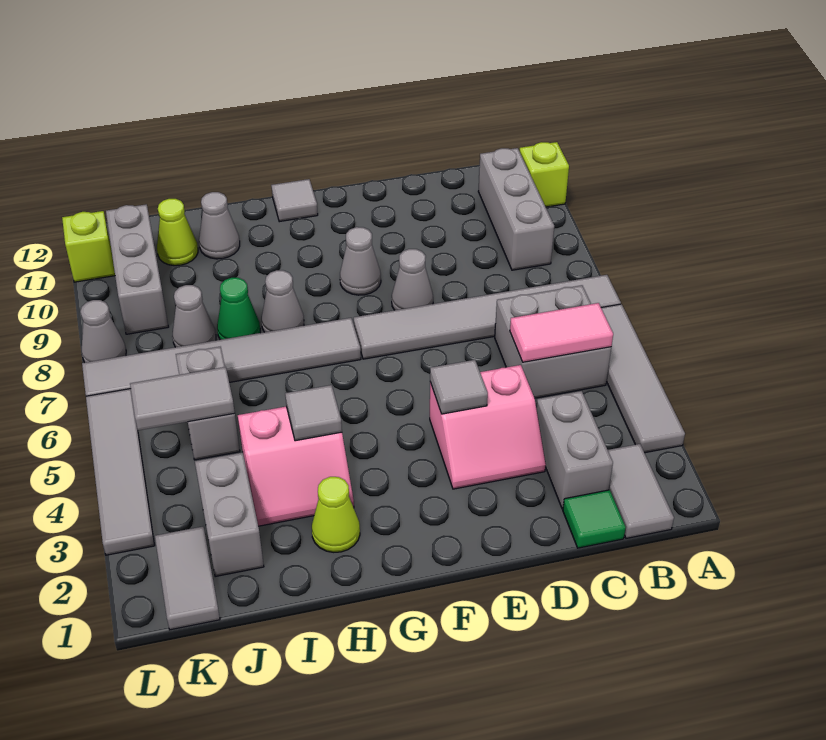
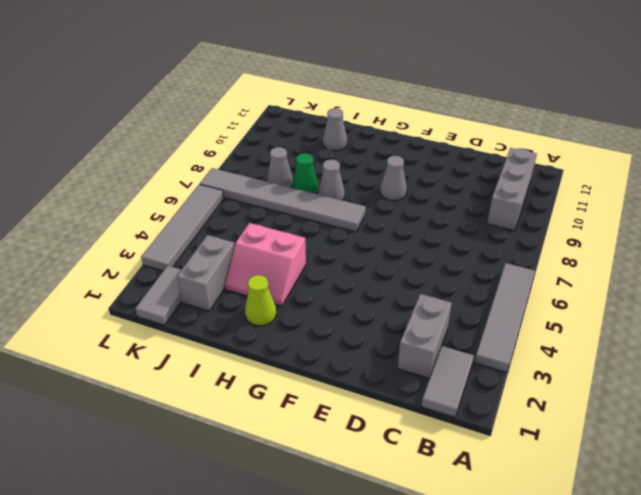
none -> grey tile A7:F7 level 1
none -> lime brick A11 level 1
none -> grey brick B5:C6 level 1
none -> green tile C1 level 1

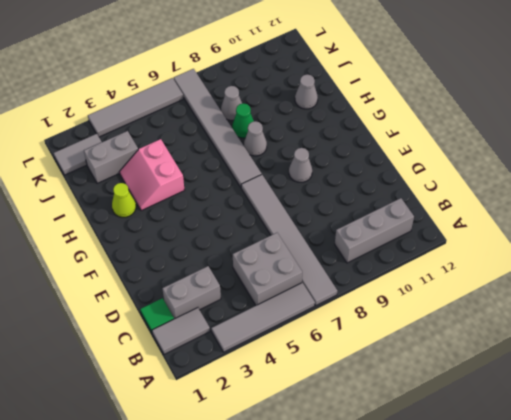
none -> lime brick A11 level 1
none -> pink slope D3:E4 level 1 top 4
none -> grey cone E8 level 1
none -> grey tile G12 level 1

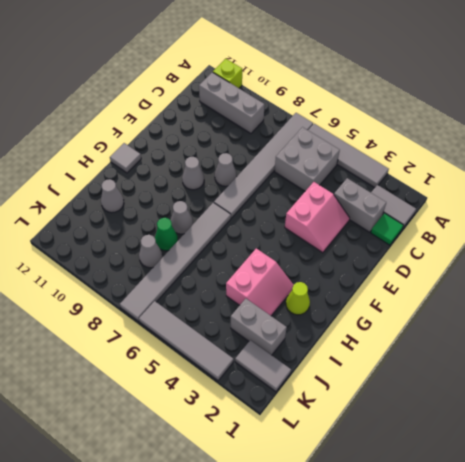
none -> grey brick J5:J6 level 1
none -> lime cone J11 level 1
none -> grey brick K9:K11 level 1
none -> grey cone L8 level 1

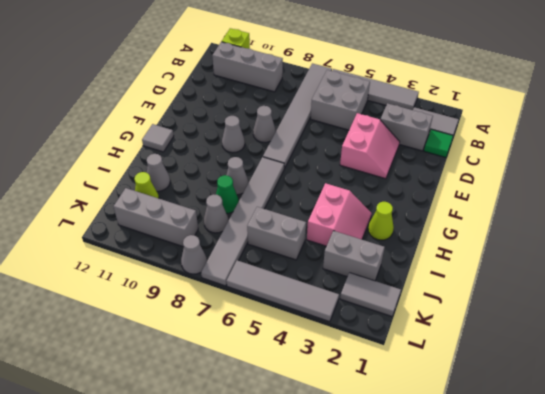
none -> lime brick L11 level 1
none -> pink tile B5:C5 level 2
none -> grey tile E4 level 2
none -> grey tile H4 level 2

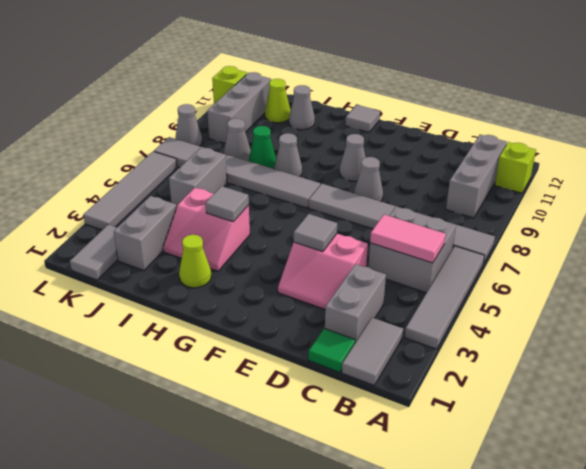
none -> grey tile J5:K5 level 2

